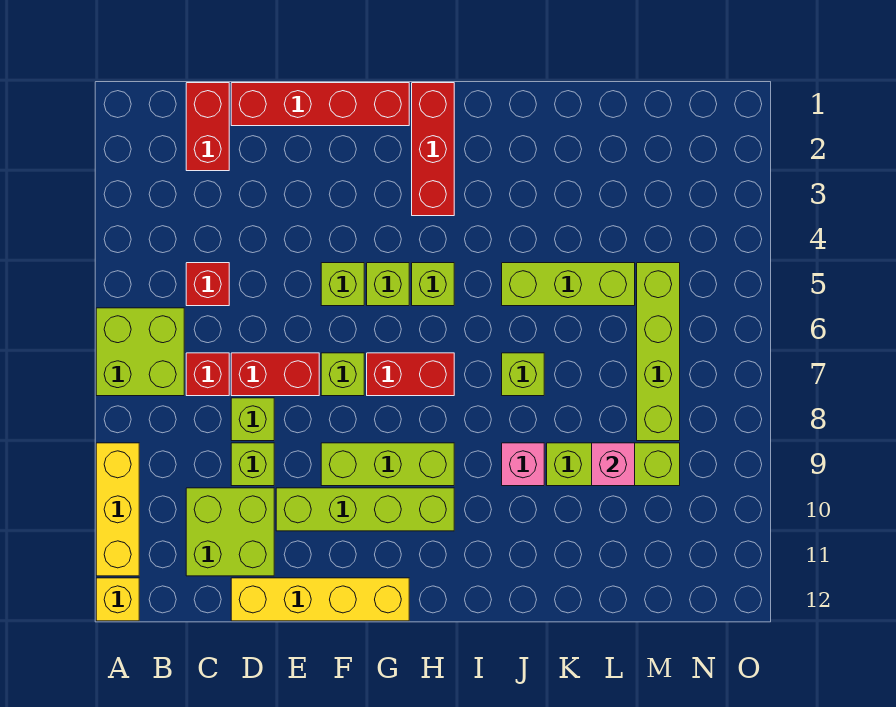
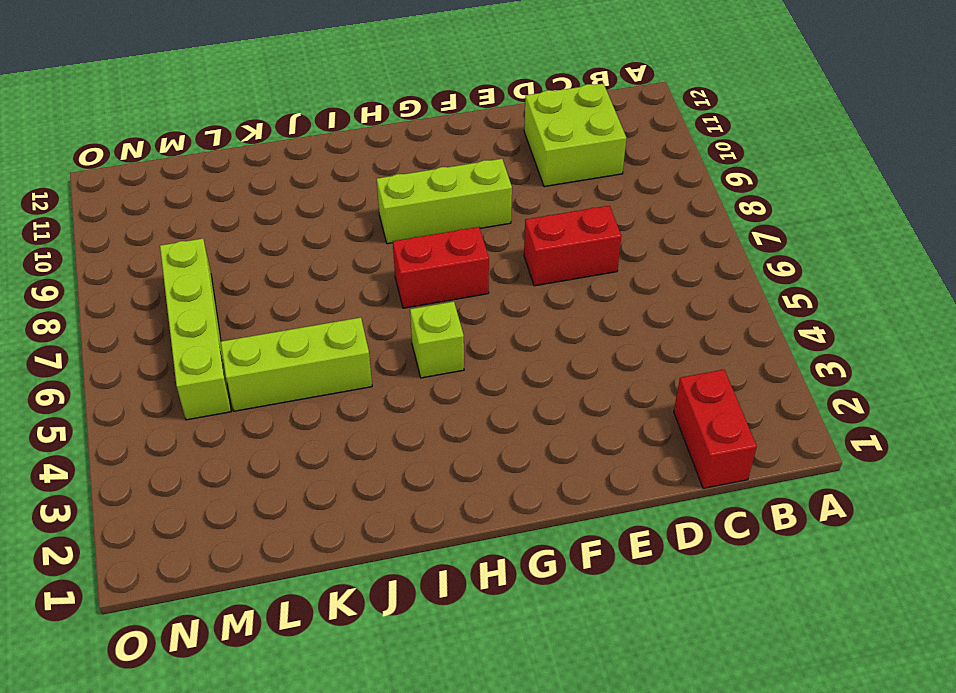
none -> lime brick A6:B7 level 1
none -> yellow brick A9:A11 level 1
none -> yellow brick A12 level 1

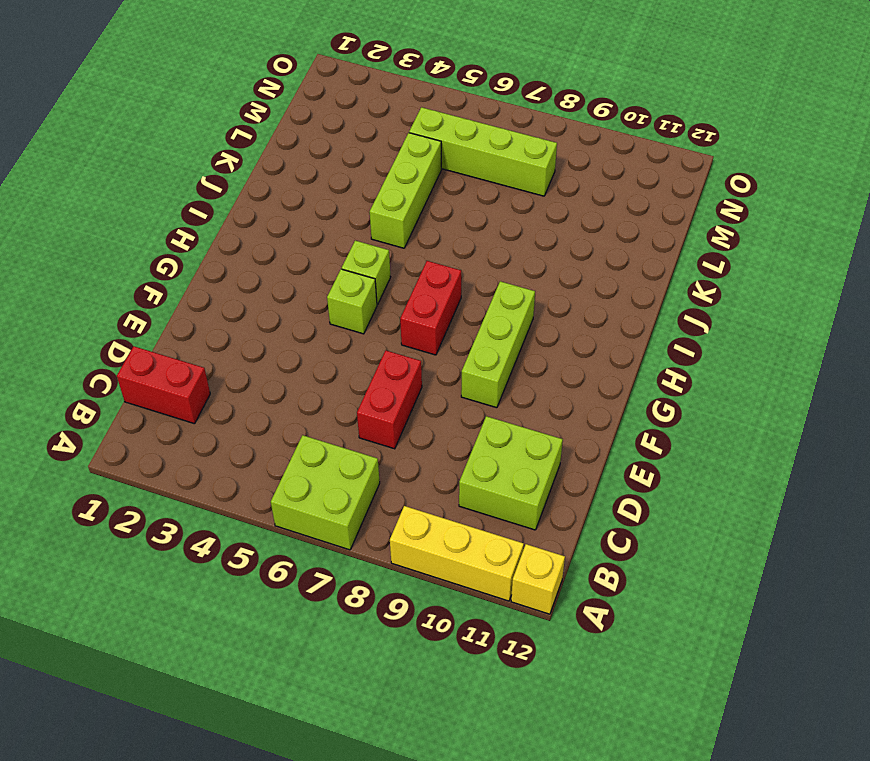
none -> red brick C5 level 1
none -> red brick C7 level 1
none -> red brick D1:G1 level 1

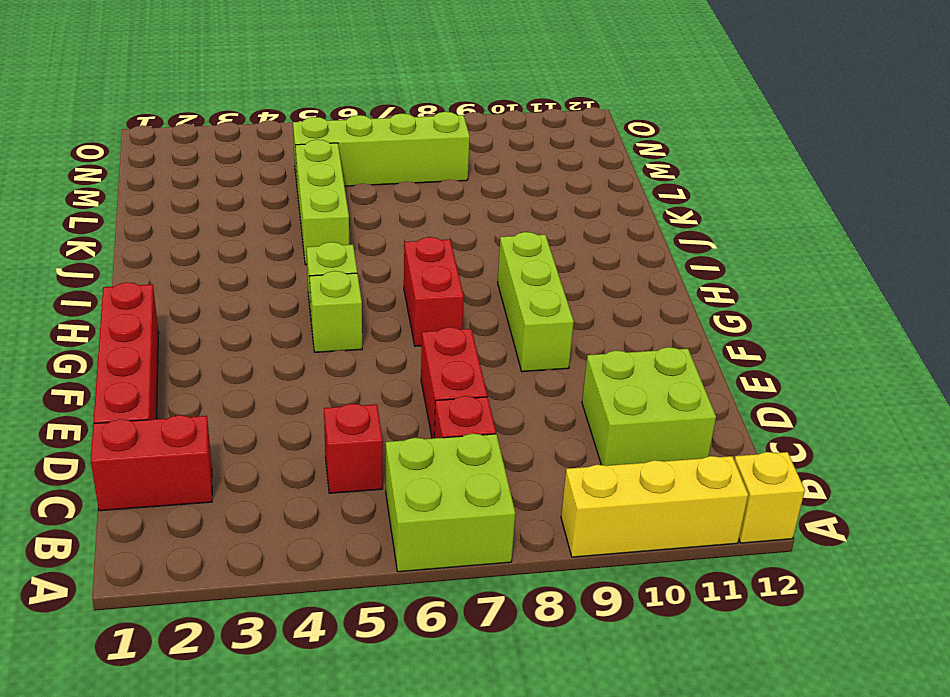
none -> lime brick D8 level 1
none -> lime brick D9 level 1
none -> yellow brick D12:G12 level 1

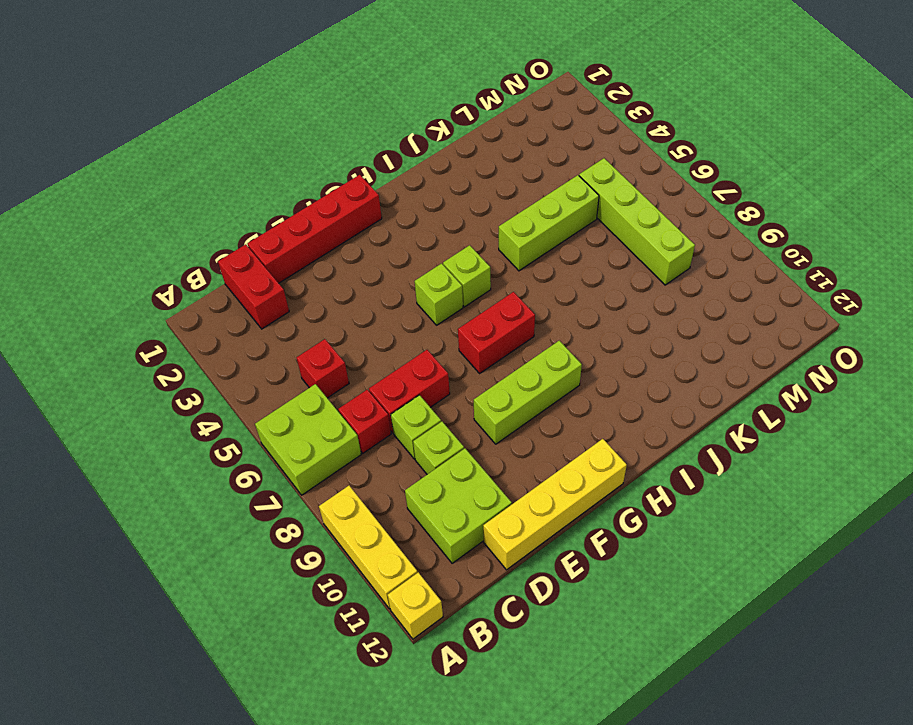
none -> lime brick E10:H10 level 1
none -> lime brick F5 level 1
none -> lime brick F7 level 1

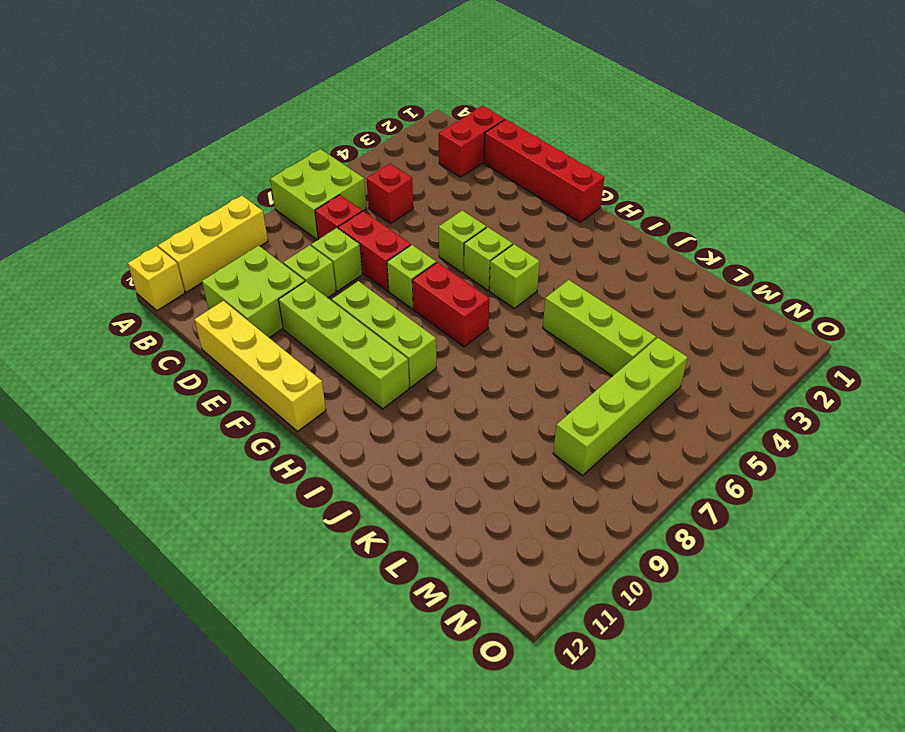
none -> red brick H1:H3 level 1
none -> lime brick J7 level 1
none -> pink brick J9 level 1

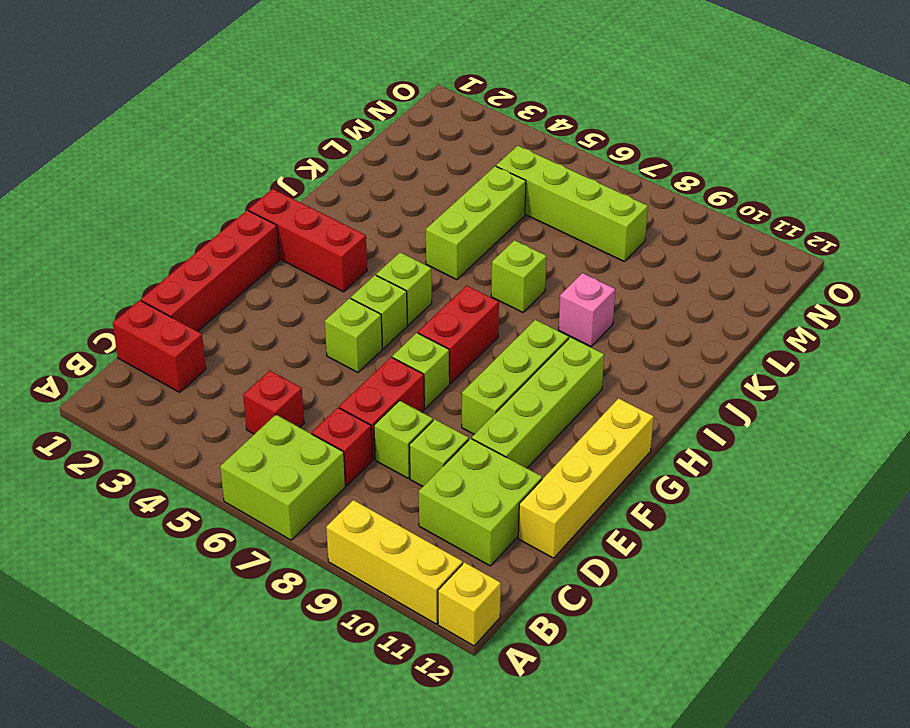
none -> lime brick K9:M9 level 1
none -> pink brick L9 level 2

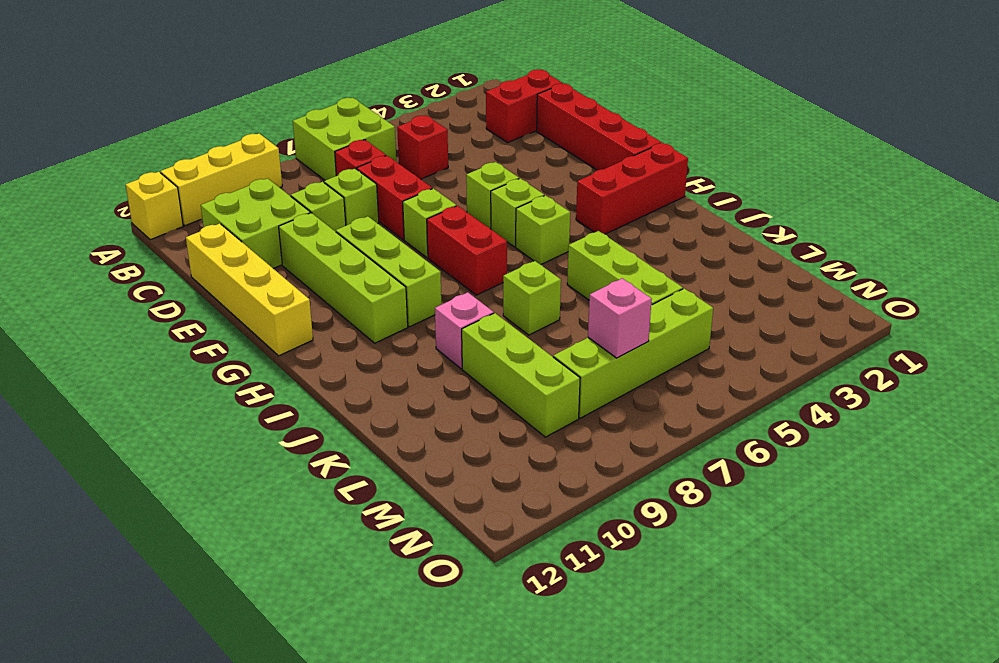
pink brick M7 level 2 -> pink brick L9 level 2

